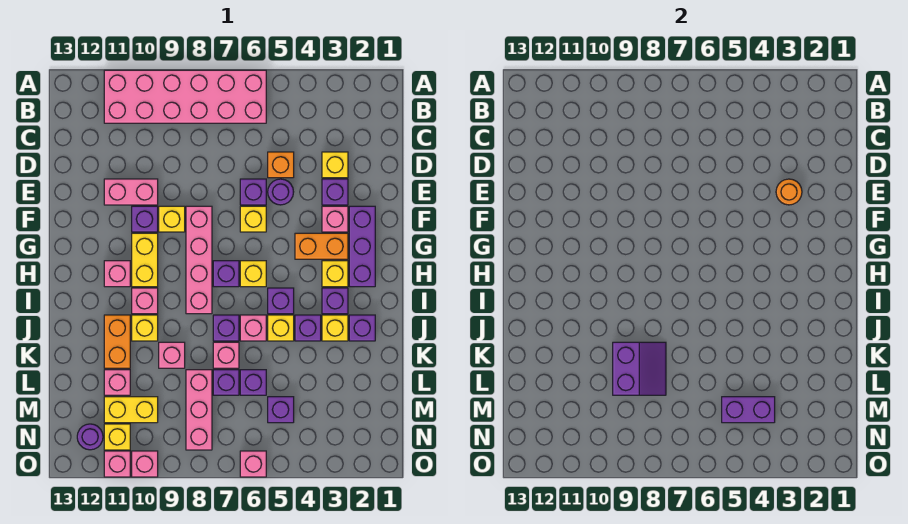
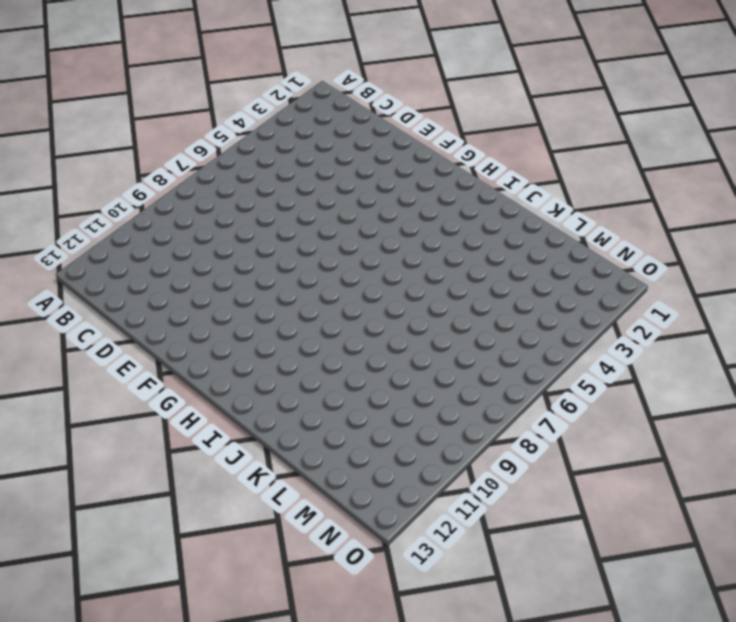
none -> pink brick A6:B11 level 1
none -> yellow brick D3 level 1
none -> orange brick D5 level 1
none -> purple brick E3 level 1

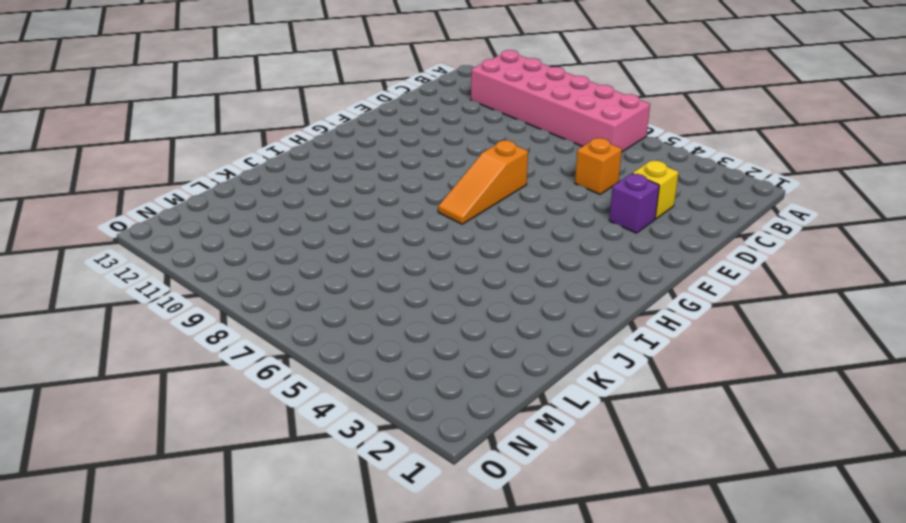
orange slope F7:H7 level 1 top F -> purple brick H7 level 1
none -> purple round brick E5 level 1
none -> purple brick E6 level 1
none -> pink brick E10:E11 level 1
none -> purple brick F2:H2 level 1

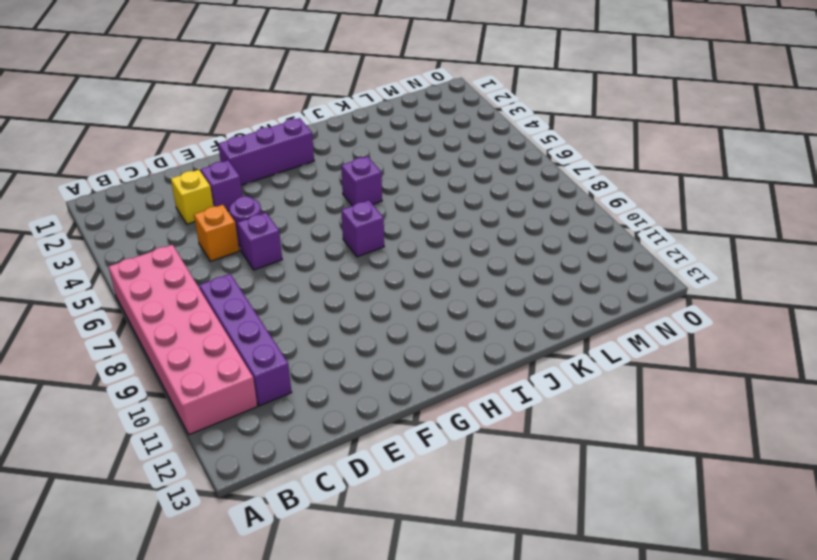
purple brick C8:C11 level 1 -> none
none -> pink brick E10:E11 level 1
none -> pink brick F3 level 1
none -> yellow brick F6 level 1
none -> pink brick F8:I8 level 1

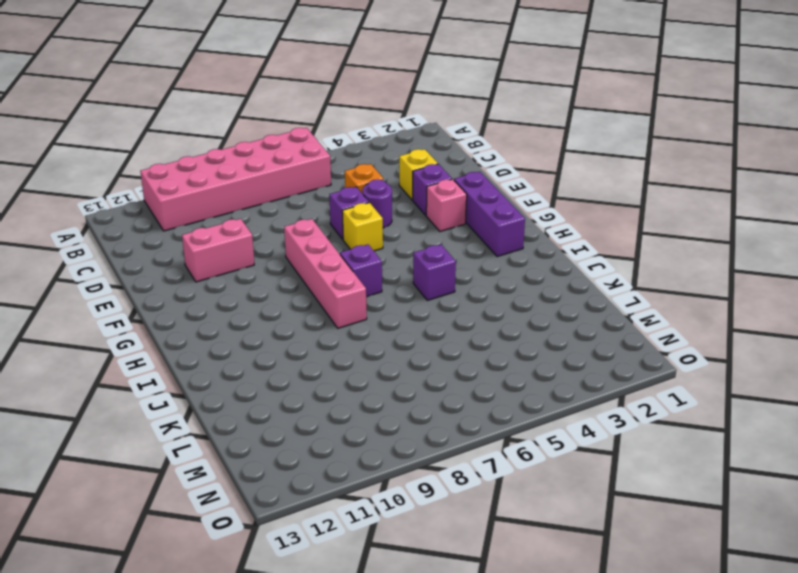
none -> yellow brick F9 level 1
none -> purple brick F10 level 1
none -> orange brick G3:G4 level 1
none -> yellow brick G10:H10 level 1

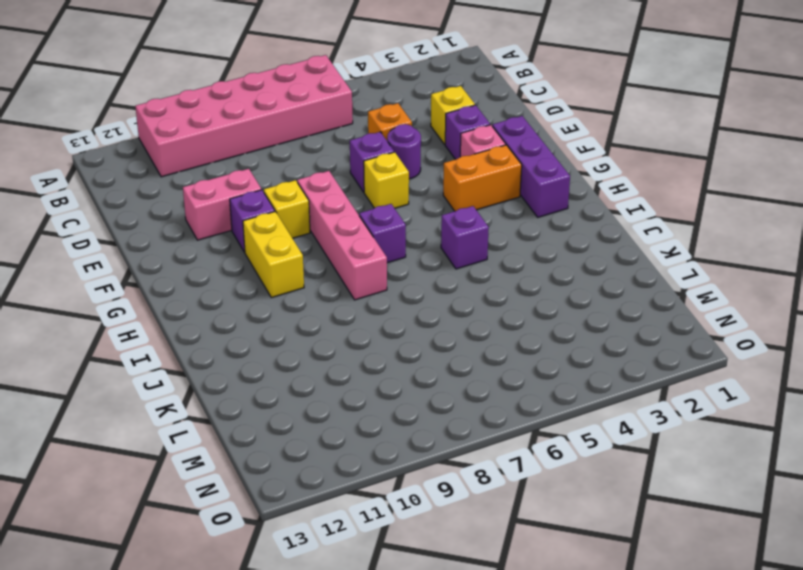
none -> yellow brick H3 level 1
none -> yellow brick H6 level 1
none -> pink brick H11 level 1
none -> purple brick I3 level 1

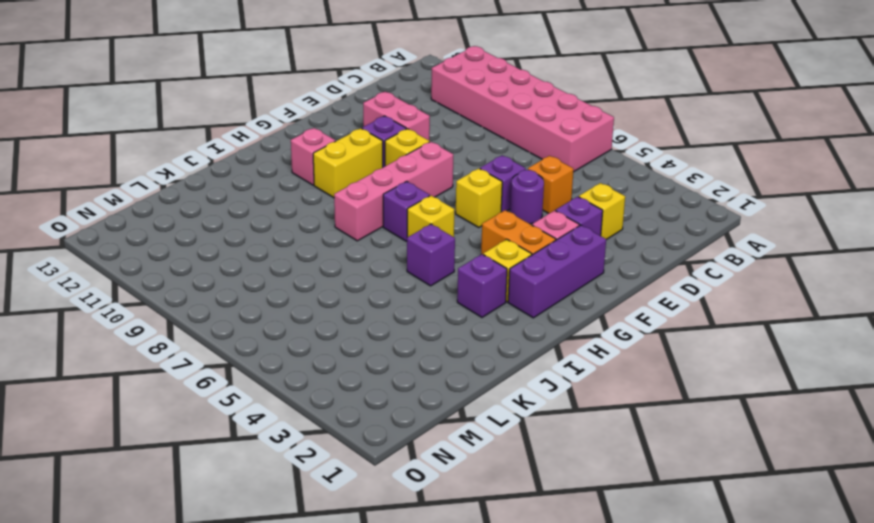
none -> pink brick I10 level 1
none -> purple brick J2 level 1
none -> yellow brick J3 level 1
none -> purple brick J4 level 1

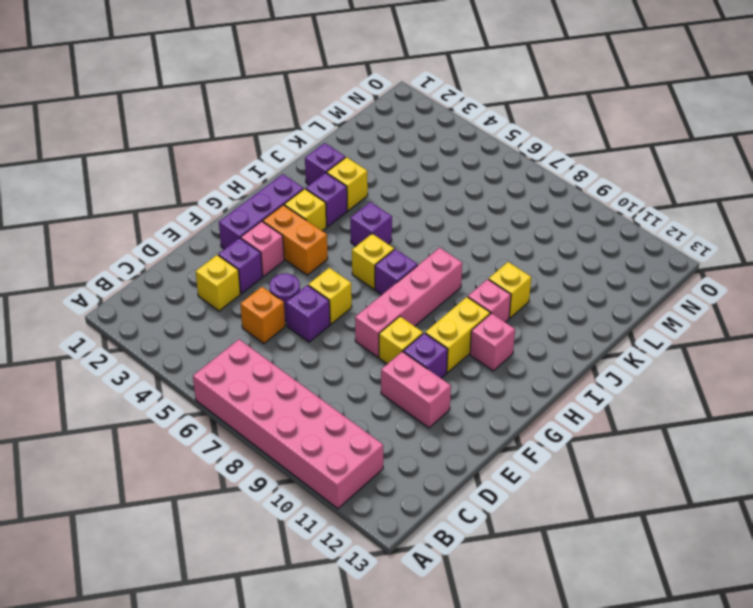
none -> purple brick J4 level 1
none -> yellow brick J5 level 1
none -> pink brick J6 level 1
none -> purple brick J7 level 1

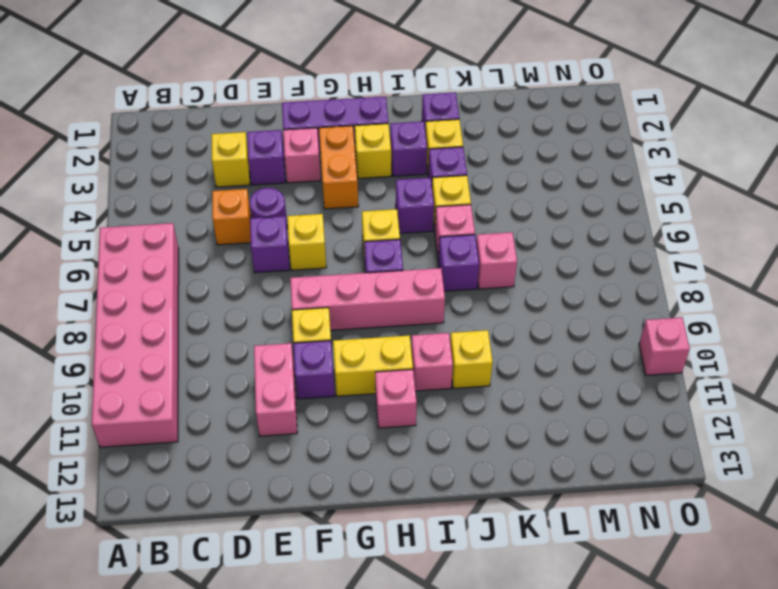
none -> orange brick J11:K11 level 1
none -> pink brick K9 level 1
none -> purple brick L6 level 1
none -> purple brick L7 level 1

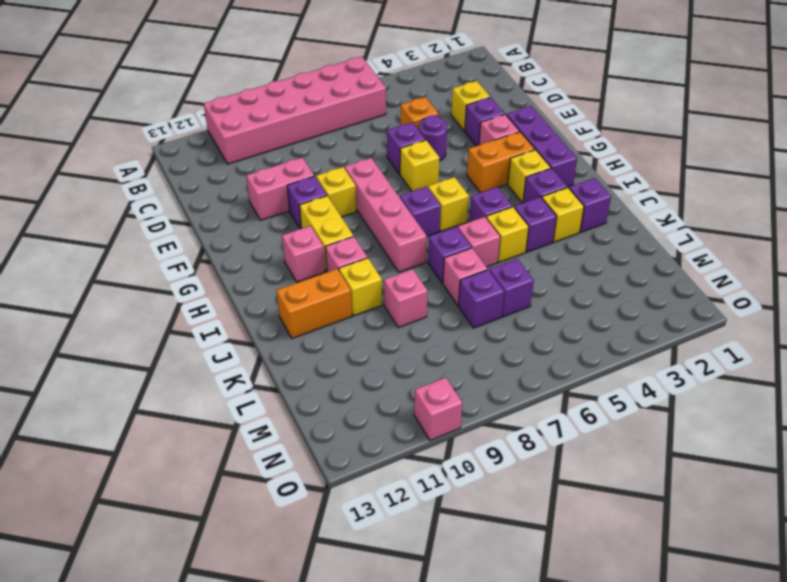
orange brick J11:J12 level 1 -> orange brick J11:K11 level 1
none -> pink brick L8:N8 level 1
none -> pink brick L11 level 1
none -> purple brick M5 level 1
none -> yellow brick M10:M11 level 1

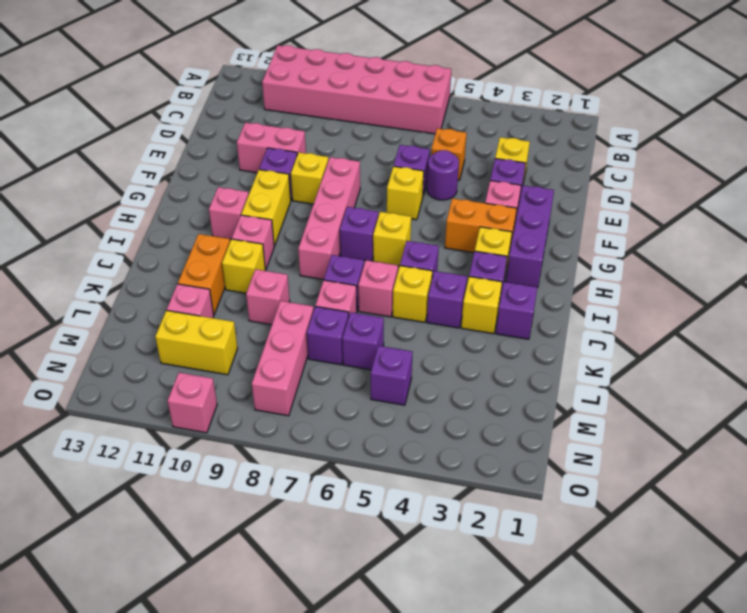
none -> yellow brick N11 level 1
none -> purple round brick N12 level 1
none -> pink brick O6 level 1
none -> pink brick O11 level 1

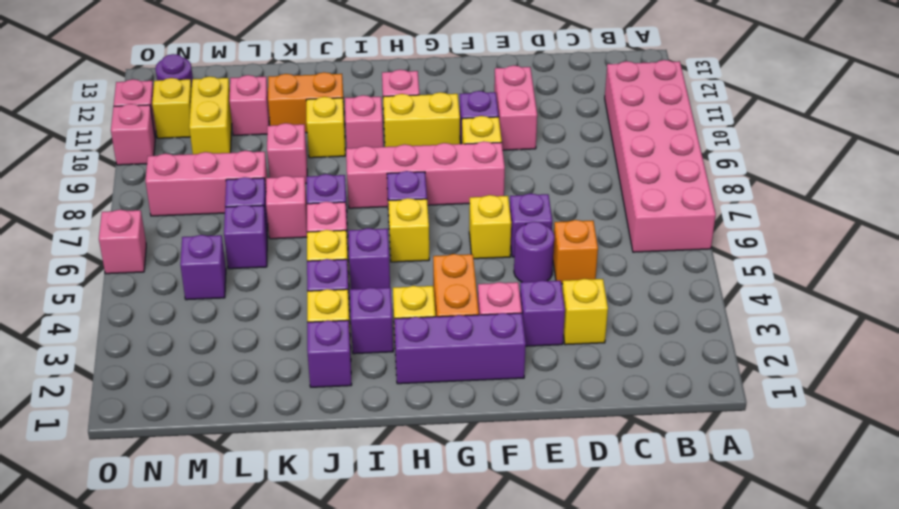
none -> orange round brick E3 level 2
none -> purple slope K8:L9 level 2 top 9
none -> purple brick M4:M5 level 2

